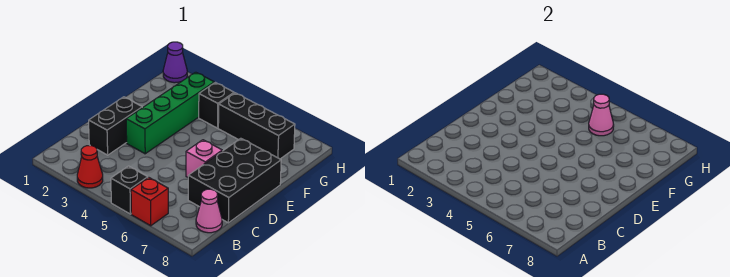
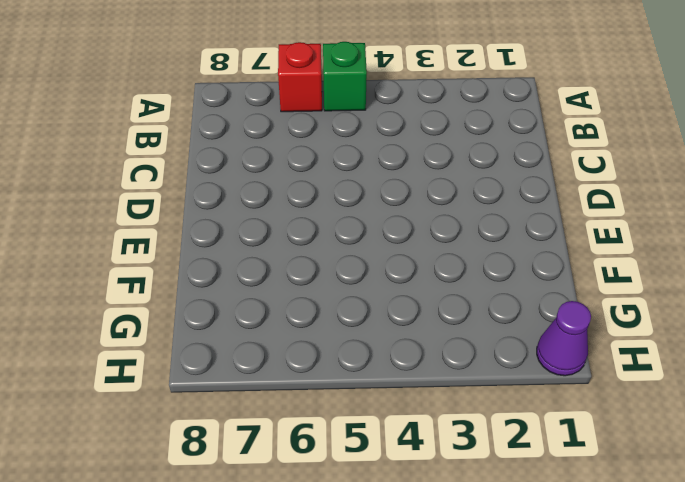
green brick A5 level 1 -> black brick A5 level 1
none -> red cone A3 level 1
none -> pink cone B8 level 1
none -> black brick C2:D2 level 1

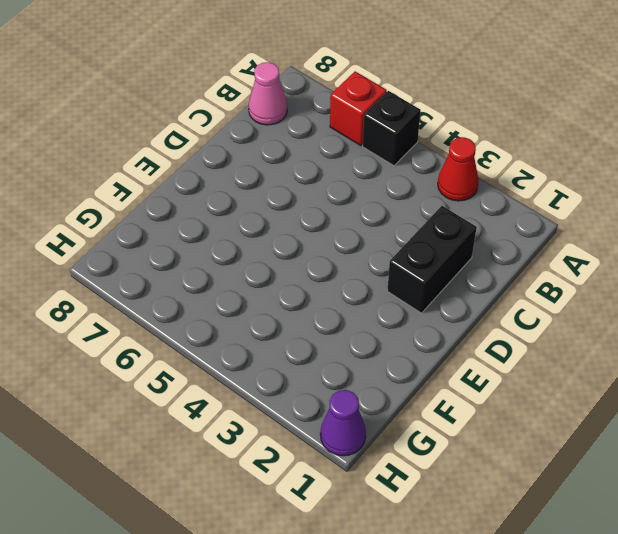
none -> black brick C7:E8 level 1
none -> green brick D3:G3 level 1
none -> pink brick D6 level 1

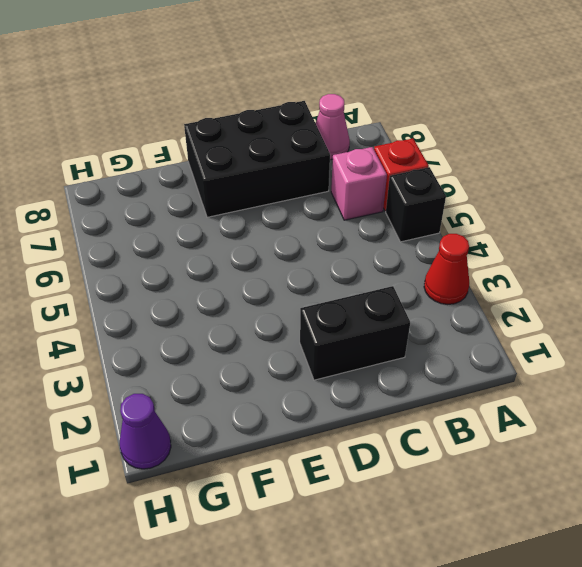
pink brick B6 level 1 -> pink brick D6 level 1
none -> green brick D3:G3 level 1
none -> black brick G4 level 1
none -> black brick G5:G7 level 1

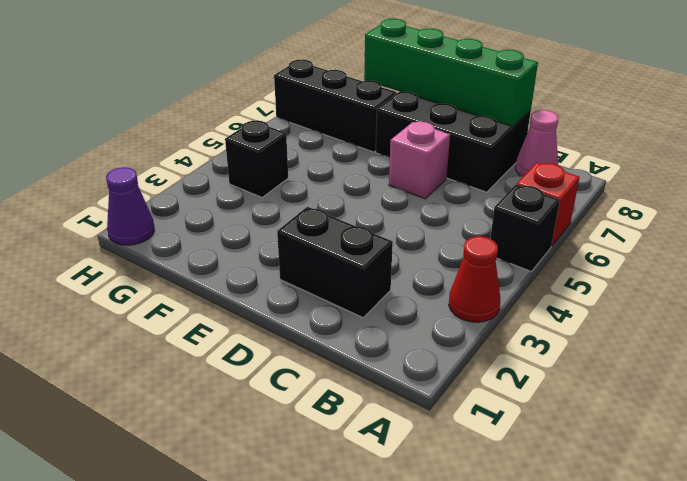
green brick C8:F8 level 2 -> green brick D3:G3 level 1
black brick F7:H7 level 1 -> black brick G5:G7 level 1
none -> pink cone G5 level 2

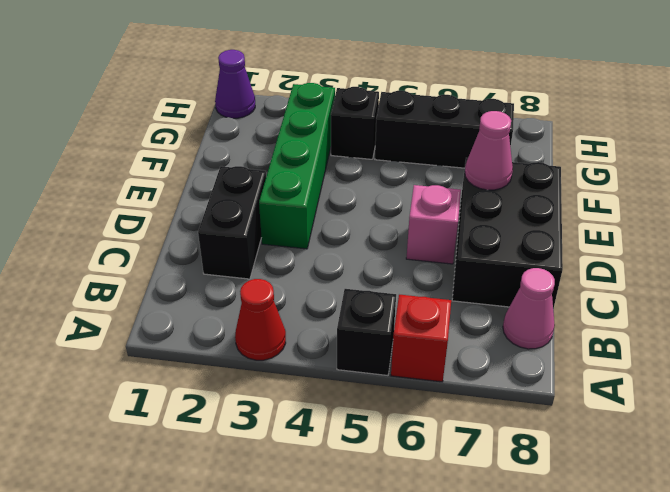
pink cone E7 level 2 -> pink cone G5 level 2

